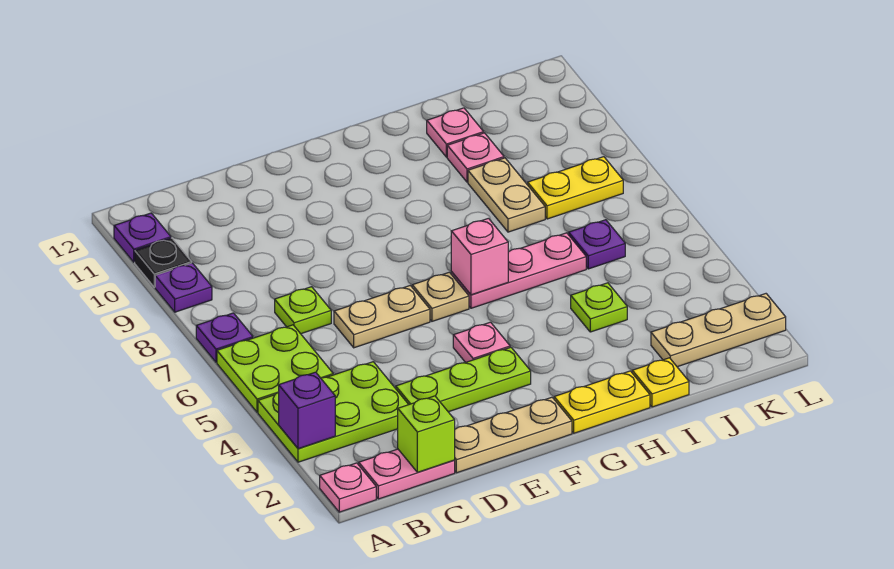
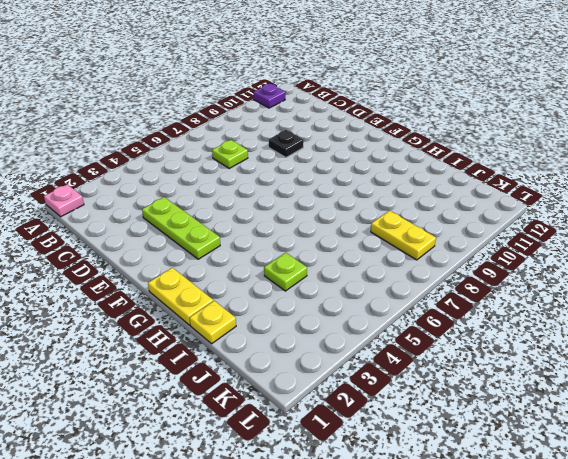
black plate D9 level 1 -> black plate A10 level 1
none -> lime plate A3:C4 level 1
none -> lime plate A5:B6 level 1
none -> purple plate A7 level 1

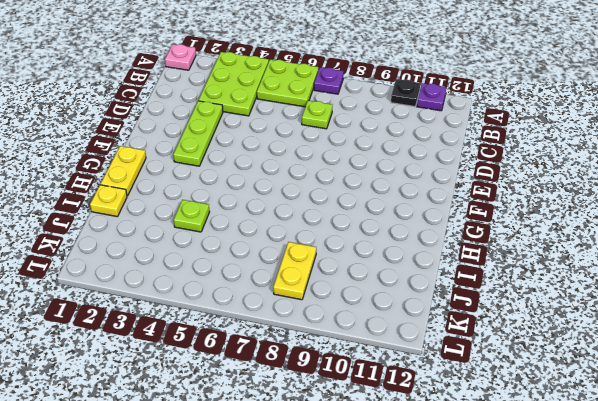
none -> purple plate A9 level 1
none -> pink plate B1:C1 level 1
none -> tan plate D1:F1 level 1

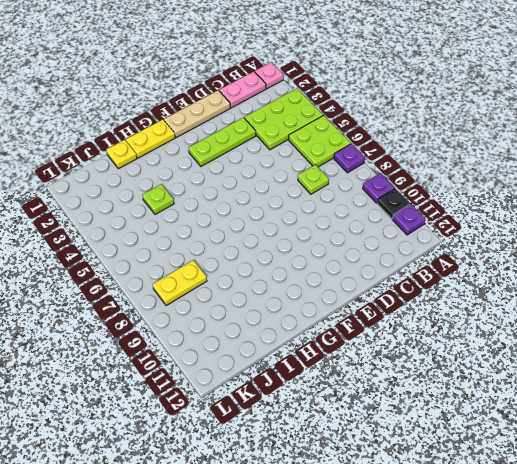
none -> tan plate D6:E6 level 1
none -> pink plate F4 level 1
none -> tan plate F6 level 1

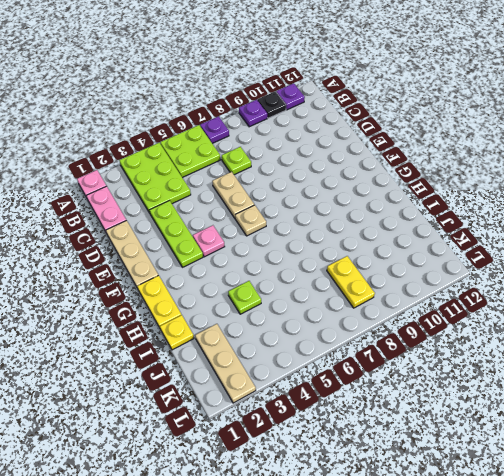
none -> pink plate G6:I6 level 1
none -> tan plate I8:I9 level 1
none -> pink plate I10 level 1

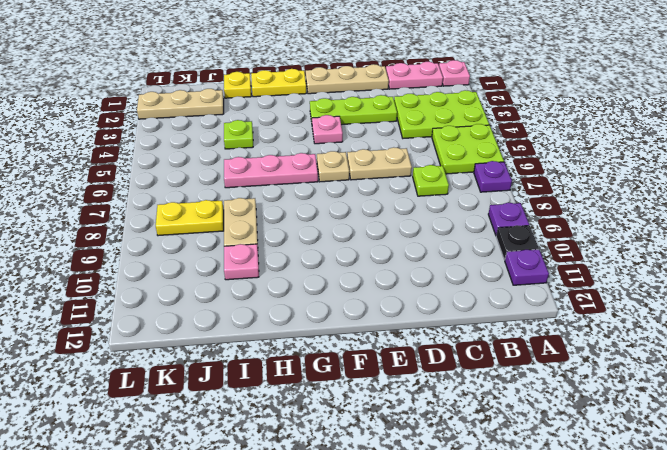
none -> pink plate I11 level 1
none -> purple plate J6 level 1
none -> purple brick A3 level 2

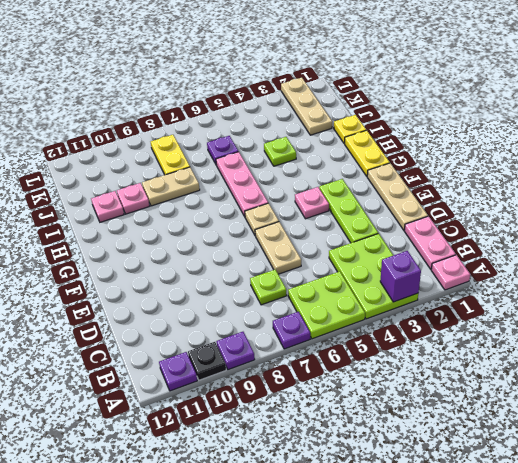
none -> lime brick C1 level 2
none -> pink brick G6 level 2

